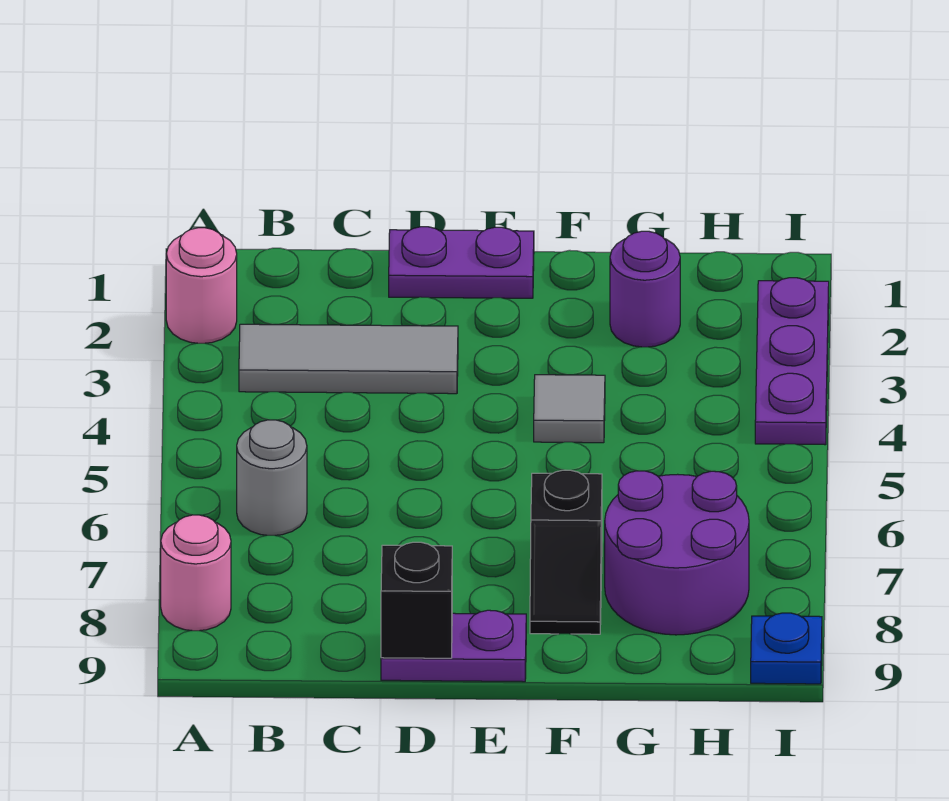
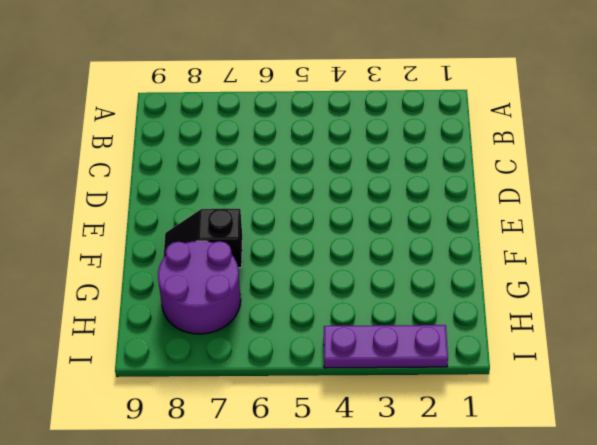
none -> pink round brick A2 level 1
none -> pink round brick A8 level 1
none -> grey tile B3:D3 level 1

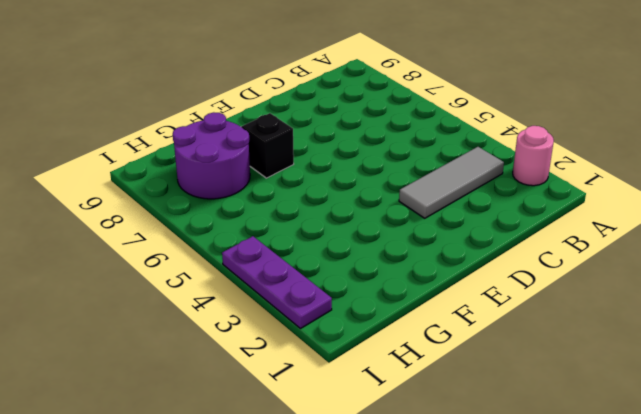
none -> pink round brick A8 level 1
none -> grey round brick B6 level 1
none -> purple plate D1:E1 level 1

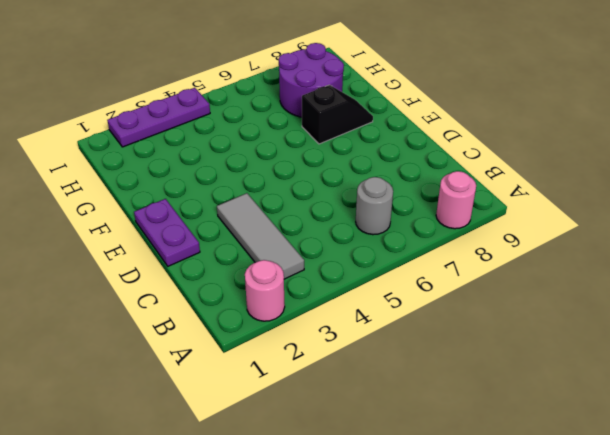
none -> purple plate D9:E9 level 1
none -> grey tile F4 level 1
none -> purple round brick G2 level 1

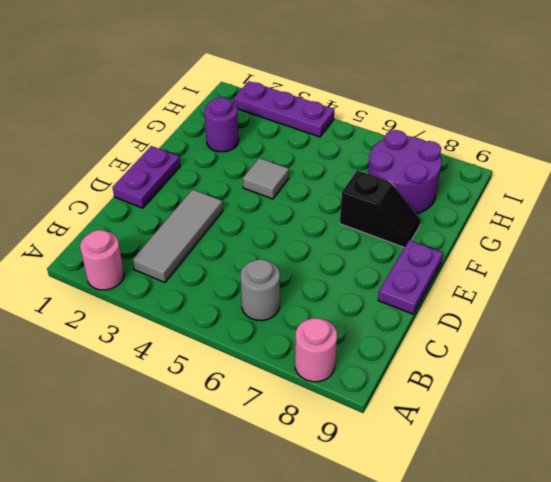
none -> blue plate I9 level 1
none -> black brick D9 level 2

